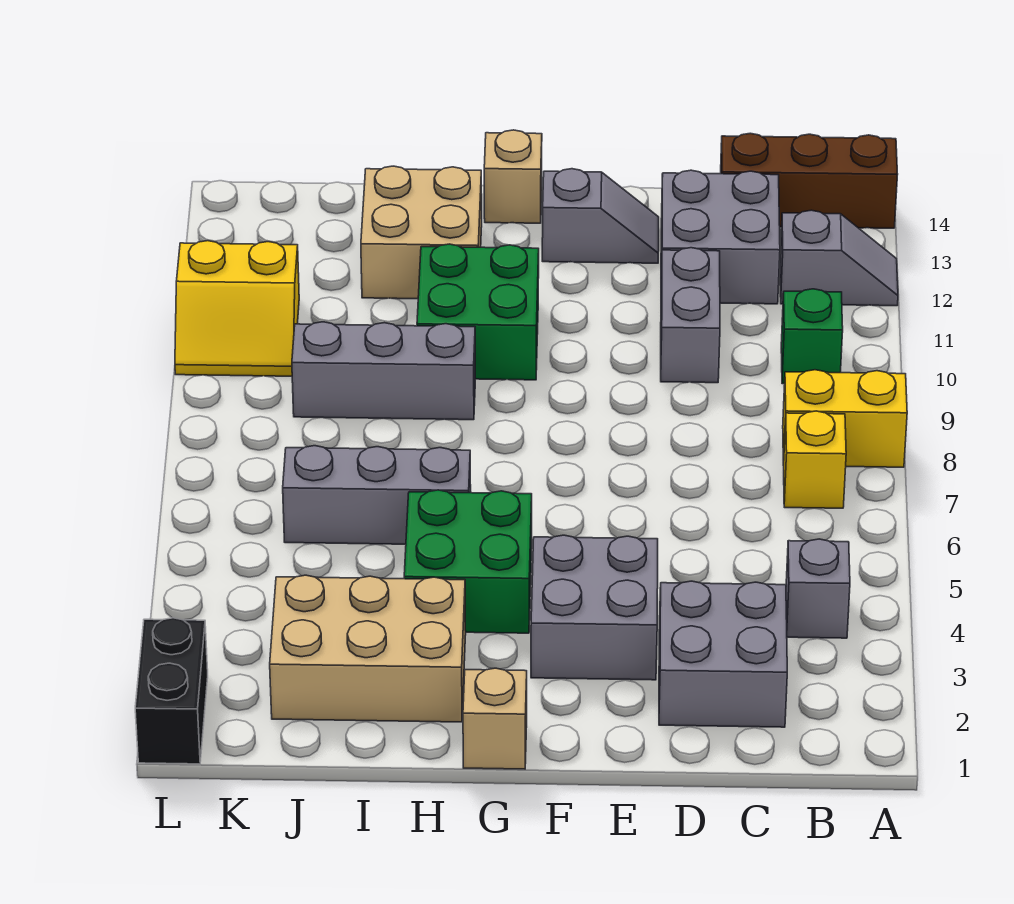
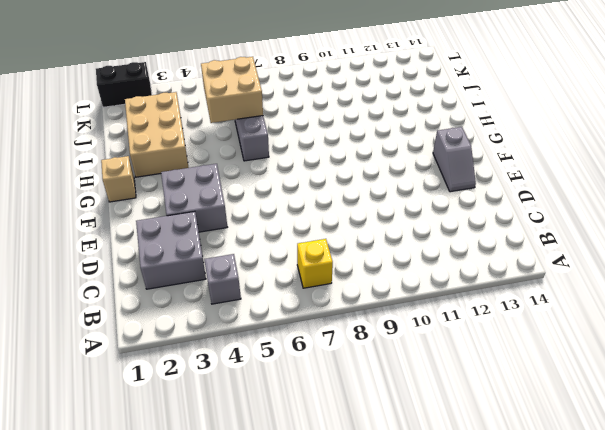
tan brick I5:J6 level 2 -> tan brick H12:I13 level 1
none -> yellow brick A8:B8 level 1
none -> grey slope A12:B12 level 1 top B
none -> brown brick A14:C14 level 1

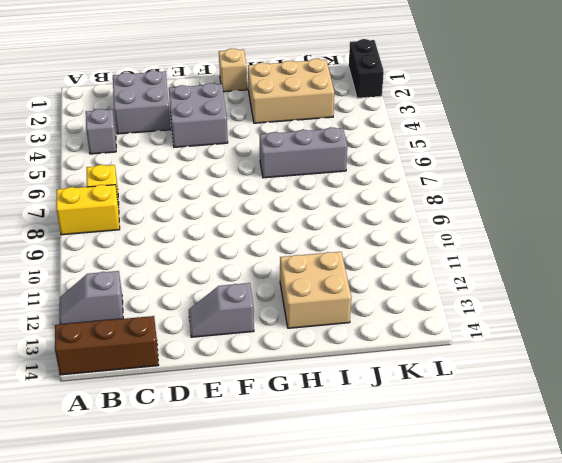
none -> green brick B10 level 1
none -> grey brick C12:D13 level 1
none -> grey brick D10:D11 level 1

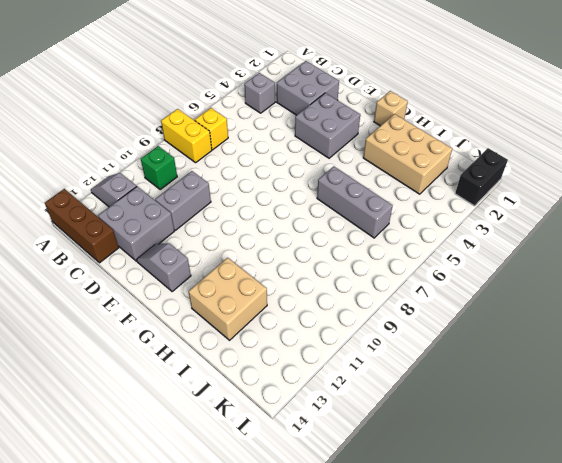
none -> green brick G4:H5 level 1
none -> green brick G10:H11 level 1
none -> tan brick G14 level 1

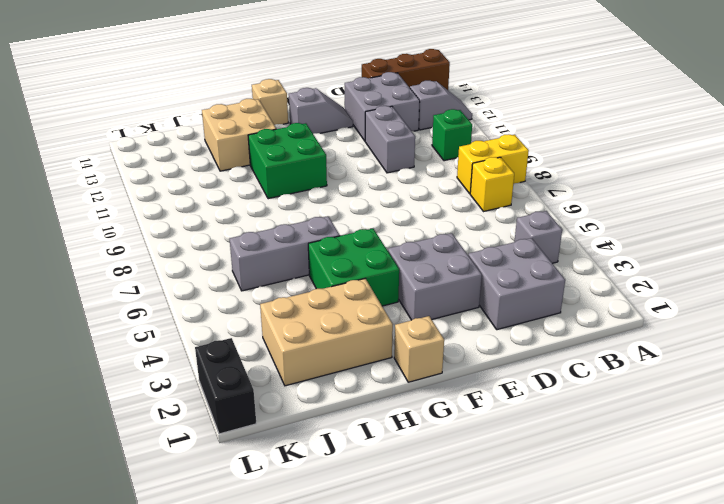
none -> grey brick H9:J9 level 1
none -> yellow slope K10:L11 level 1 top 11

